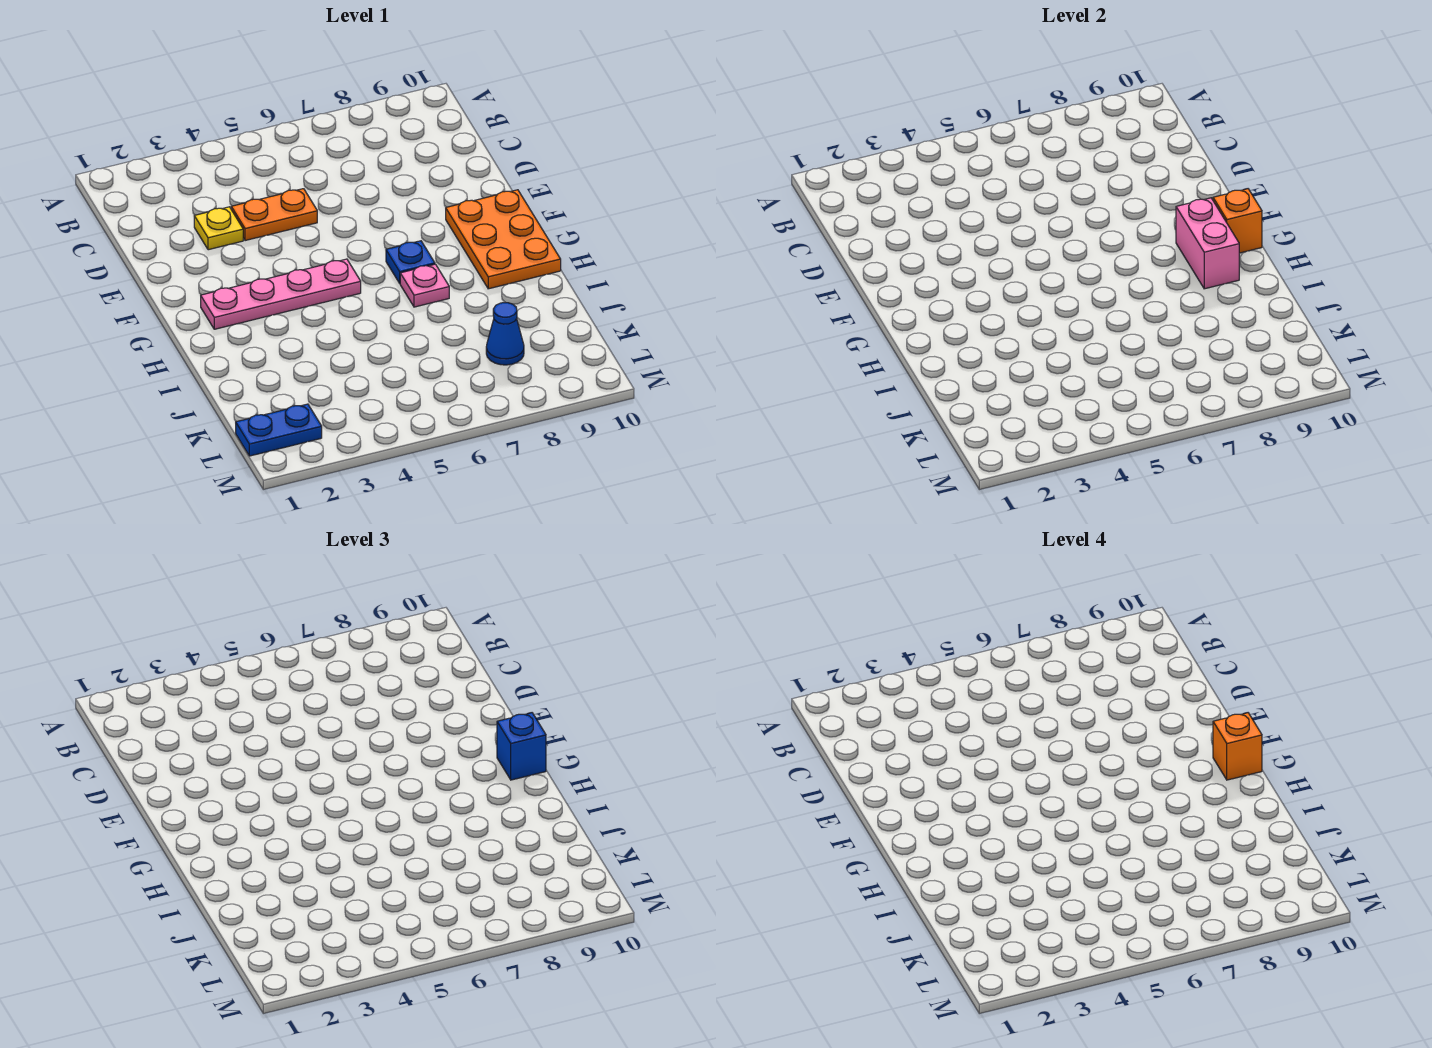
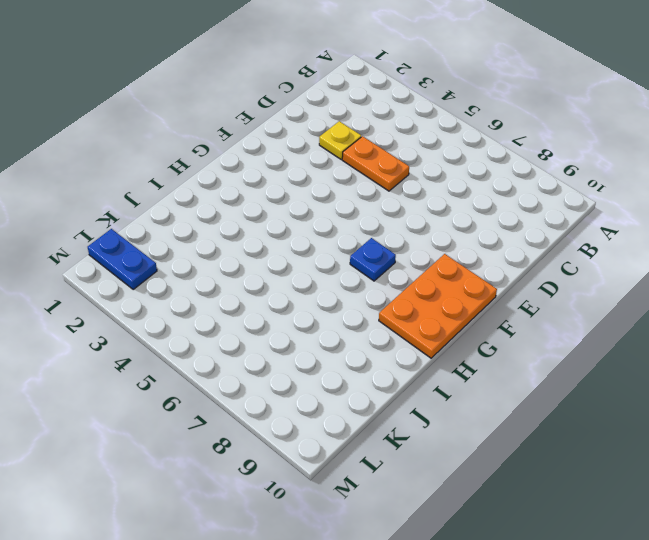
none -> pink plate G2:G5 level 1
none -> pink plate H7 level 1
none -> blue cone K8 level 1

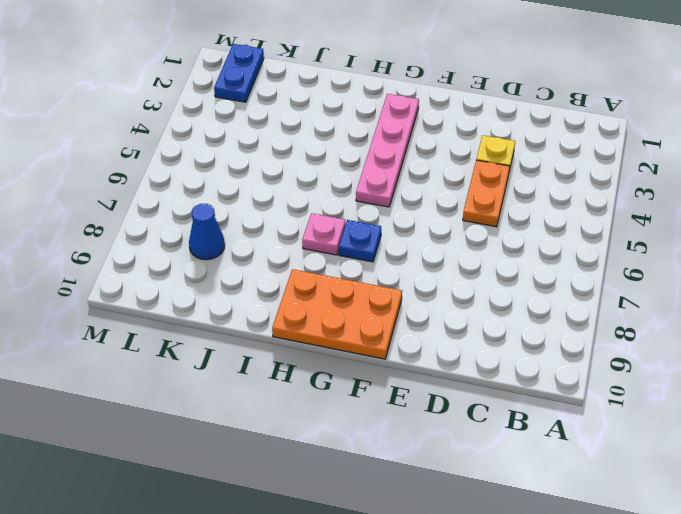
none -> pink brick G9:H9 level 2
none -> orange brick G10 level 2
none -> blue brick G10 level 3

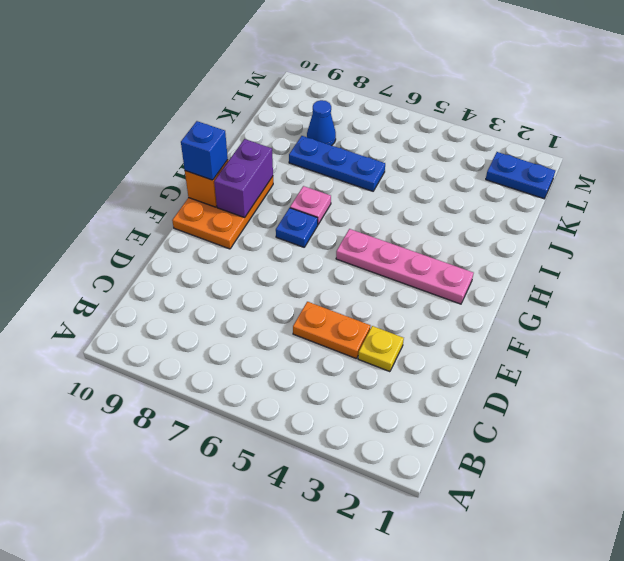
purple brick G9:H9 level 2 -> pink brick G9:H9 level 2
blue plate J6:J8 level 1 -> none
none -> orange brick G10 level 4

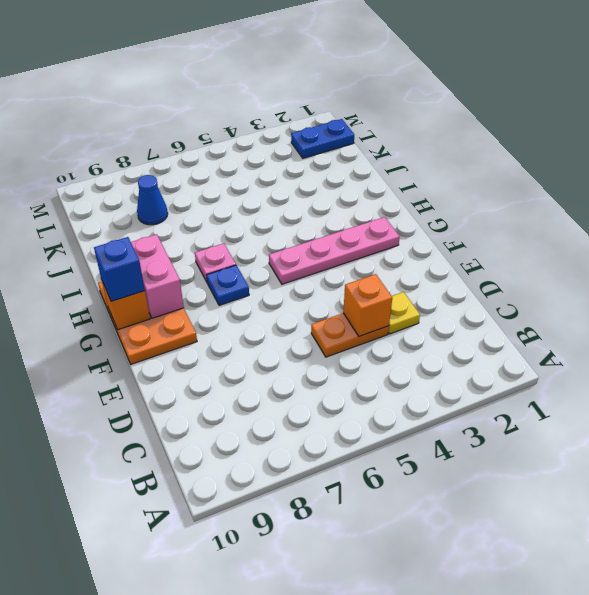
orange brick D4 level 2 -> orange brick G10 level 4

